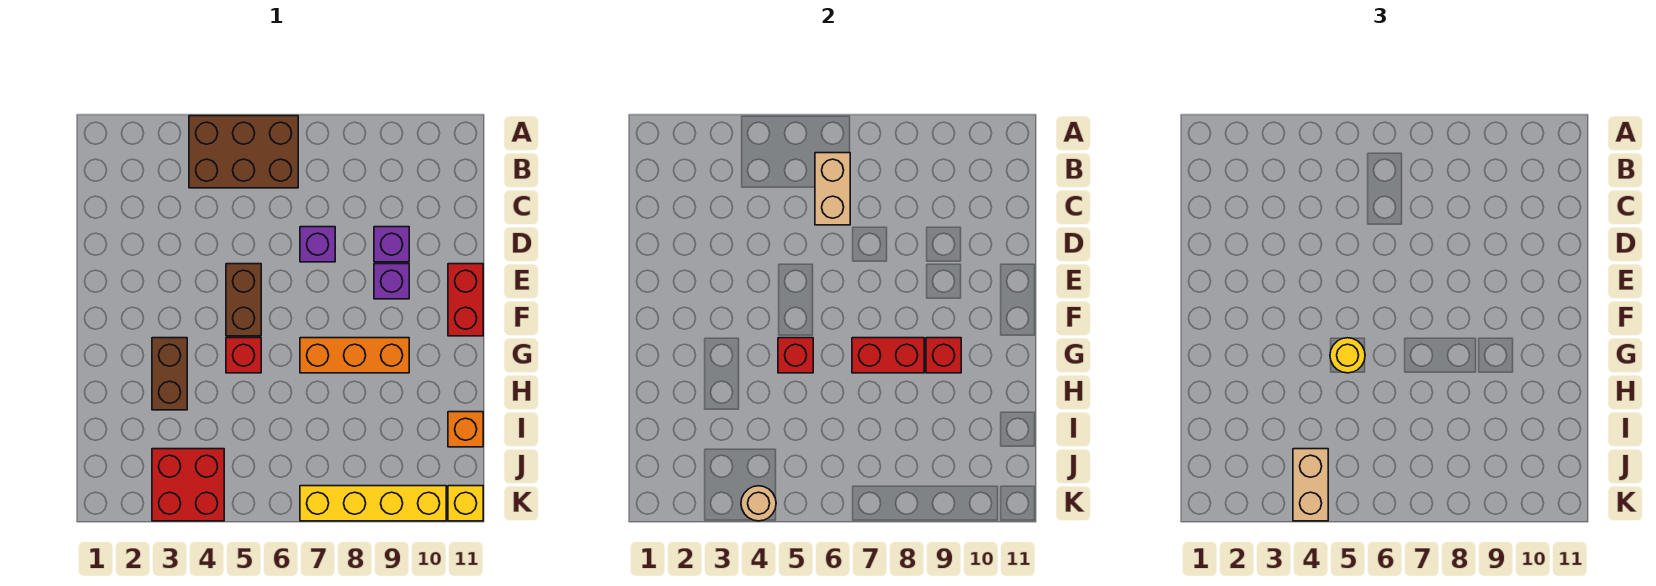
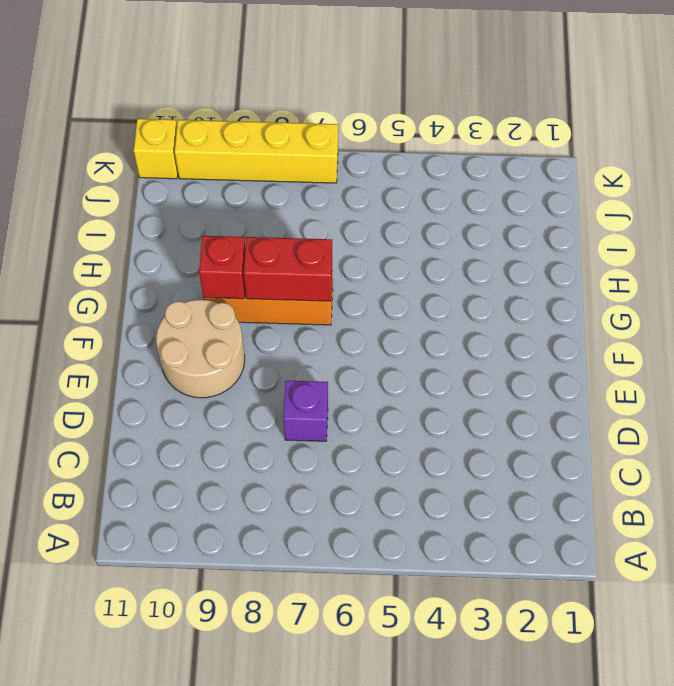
tan round brick E9:F10 level 1 -> purple brick E9 level 1
none -> brown brick A4:B6 level 1
none -> purple brick D9 level 1
none -> brown brick E5:F5 level 1

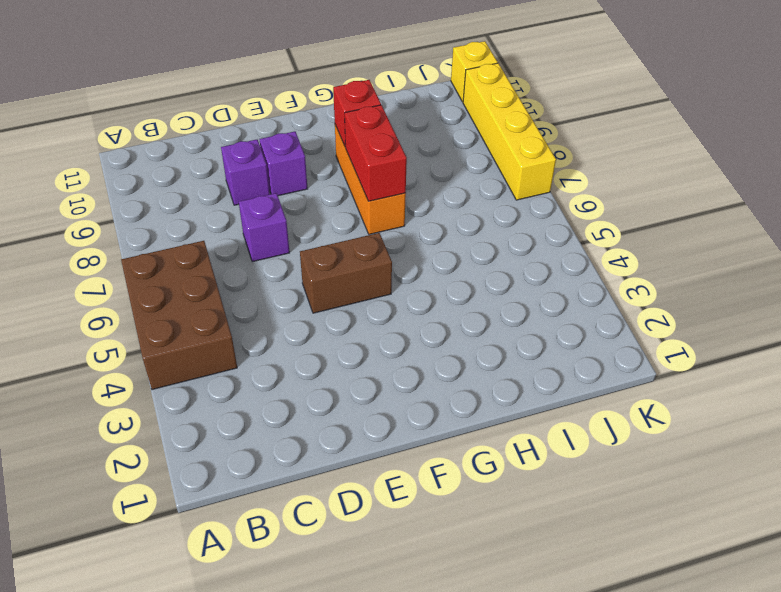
none -> red brick E11:F11 level 1
none -> brown brick G3:H3 level 1
none -> red brick G5 level 1

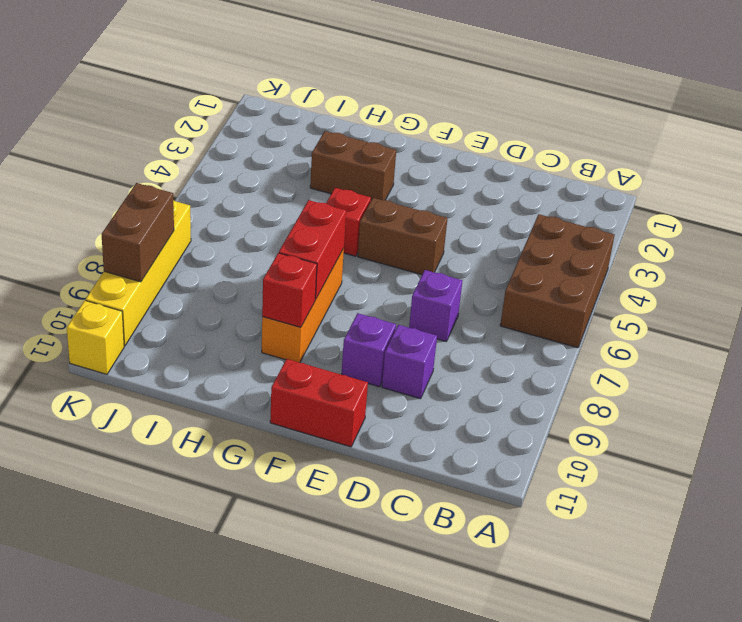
brown brick K8:K9 level 2 -> none
none -> orange brick I11 level 1
none -> red brick J3:K4 level 1
none -> tan brick B6:C6 level 2

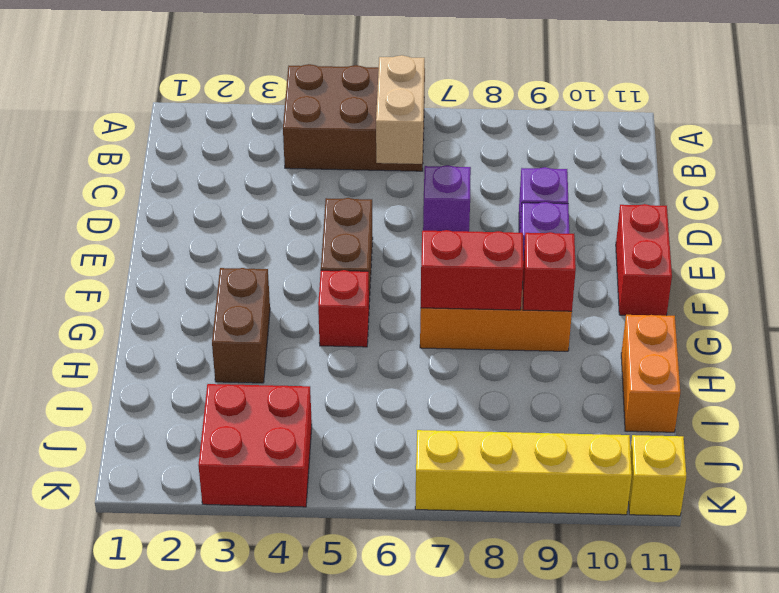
orange brick H11:I11 level 1 -> orange brick I11 level 1
none -> red brick G5 level 2
none -> tan round brick K4 level 2
none -> yellow round brick G5 level 3

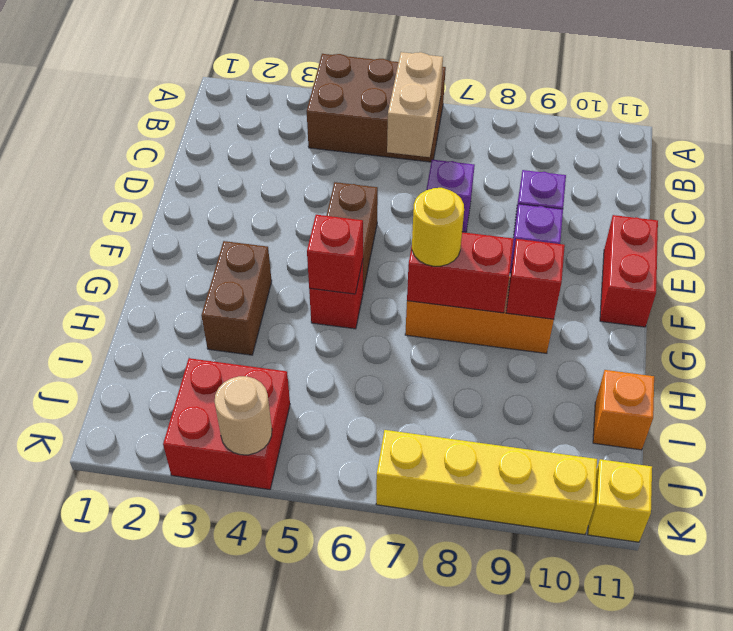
yellow round brick G7 level 3 -> yellow round brick G5 level 3
none -> tan brick J4:K4 level 3

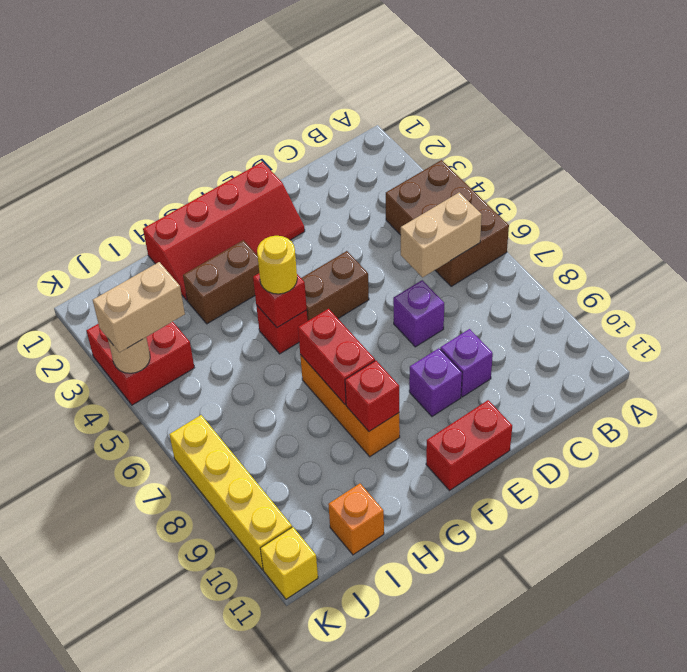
red slope E1:H2 level 1 top 1 -> none

